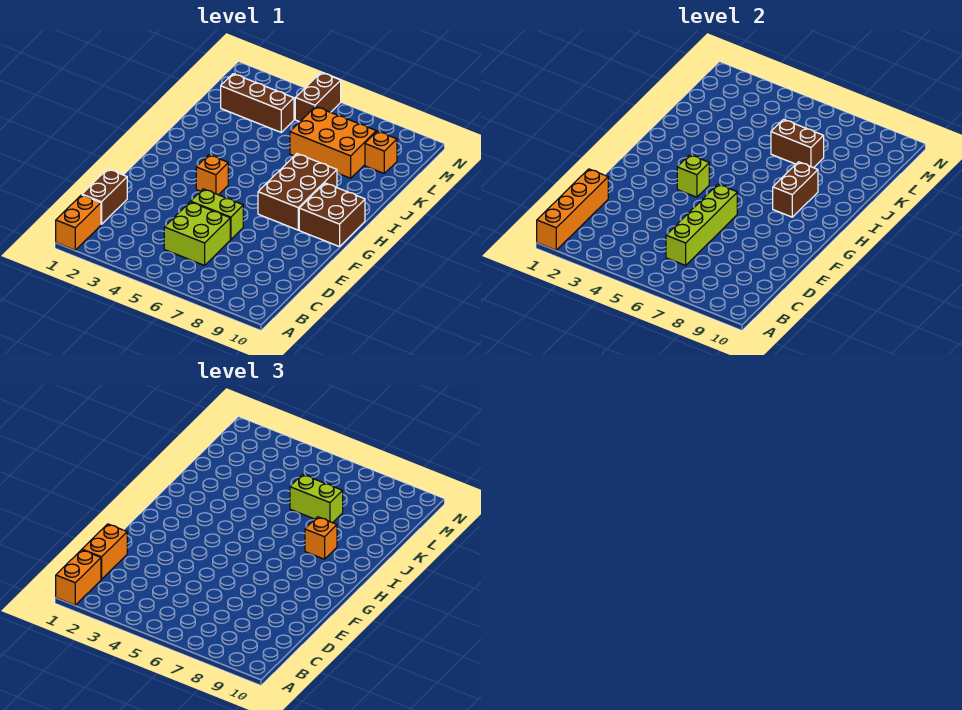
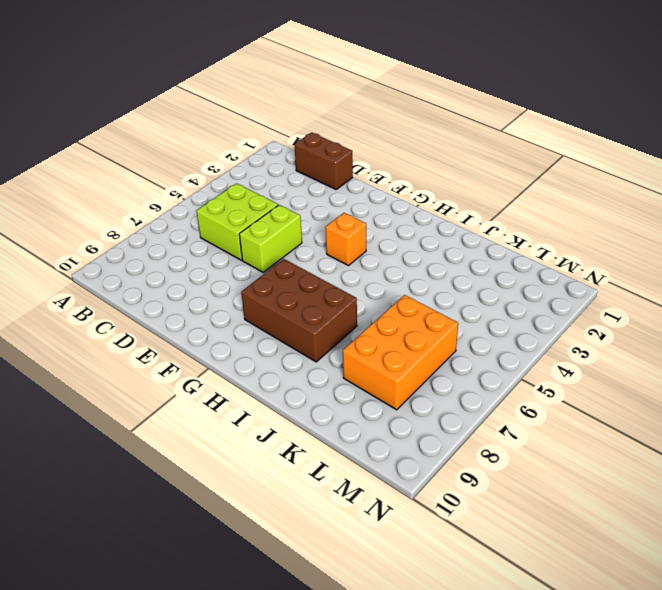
none -> orange brick A1:B1 level 1
none -> brown brick G9:H10 level 1
none -> brown brick L2:L4 level 1

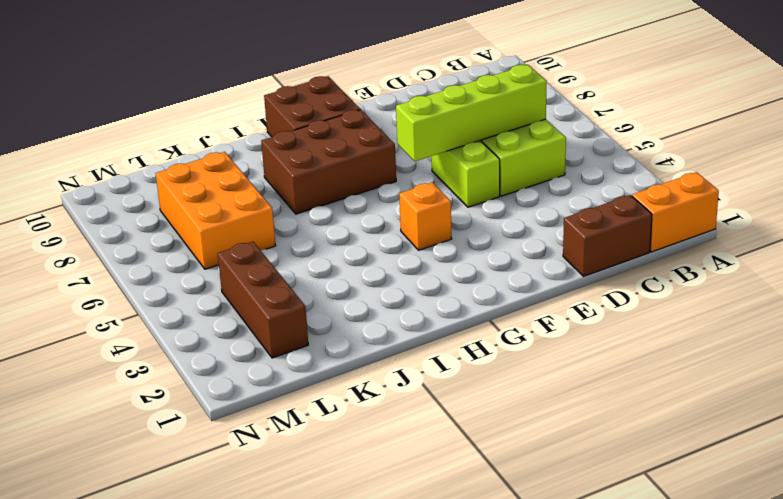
none -> orange brick L9 level 1
none -> brown brick M5:N5 level 1
none -> orange brick A1:D1 level 2

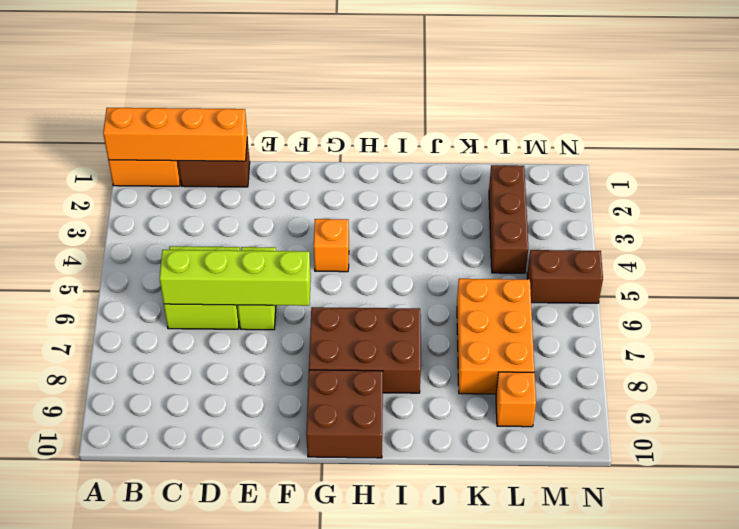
none -> lime brick G4 level 2
none -> brown brick H8:I8 level 2
none -> brown brick K6:K7 level 2

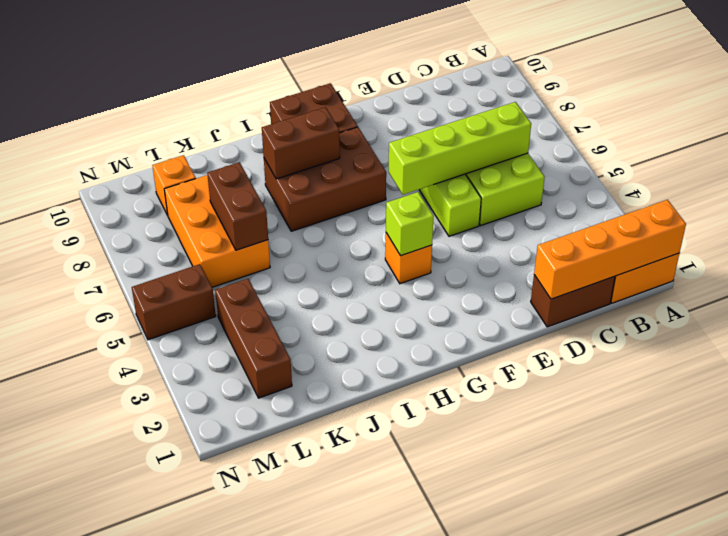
none -> orange brick A1:B1 level 3
none -> orange brick C1:D1 level 3
none -> orange brick I8 level 3

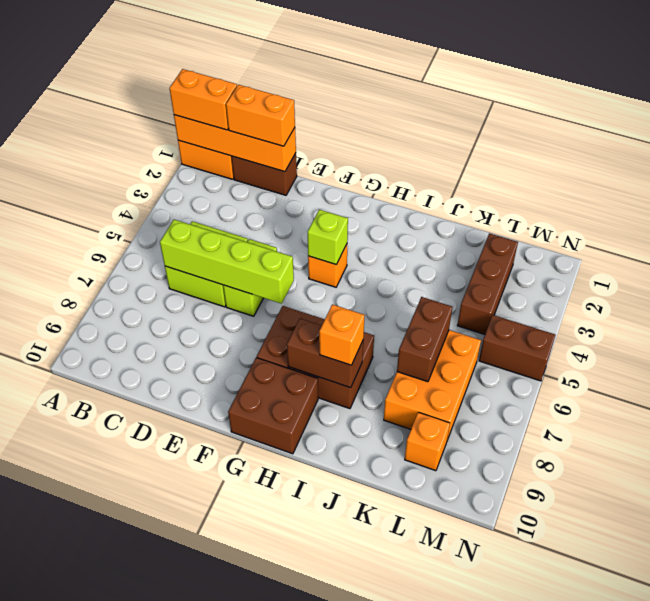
none -> lime brick K6:K7 level 3

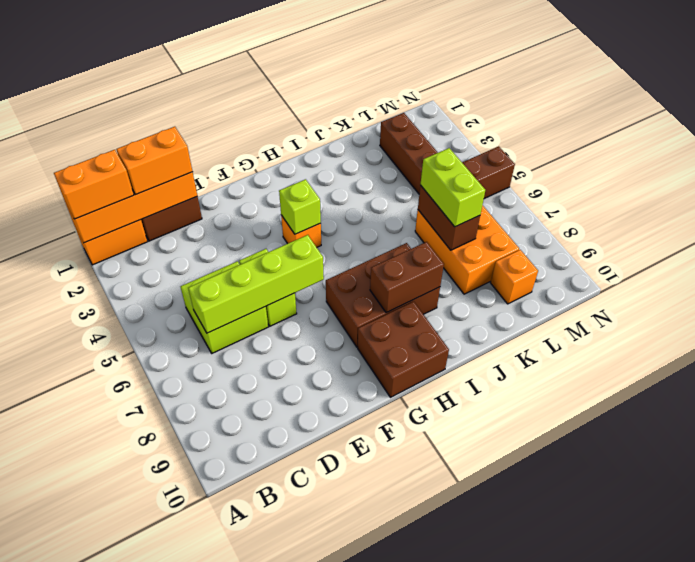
none -> orange brick I8 level 3

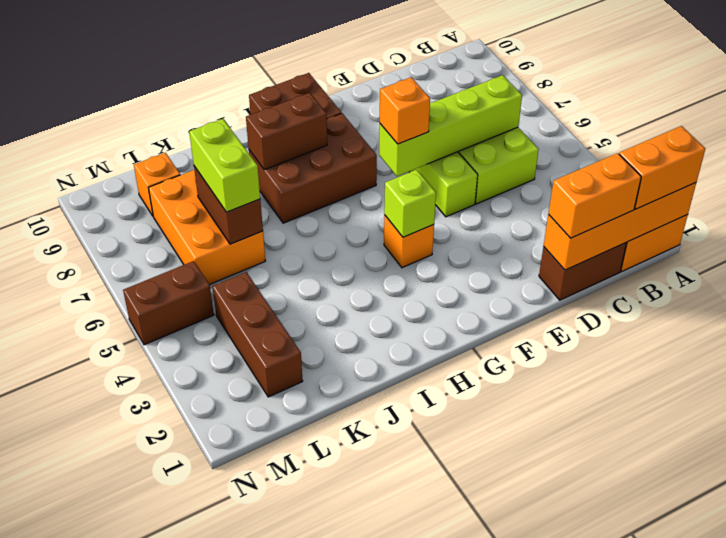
orange brick F6 level 3 -> orange brick I8 level 3

